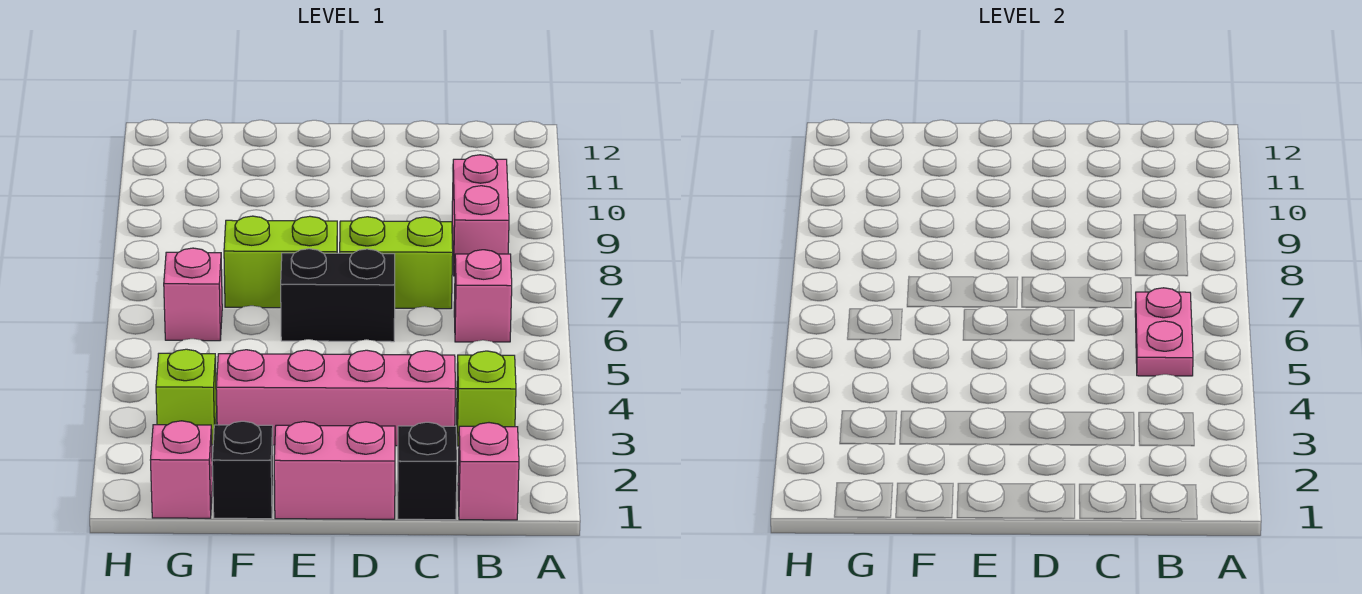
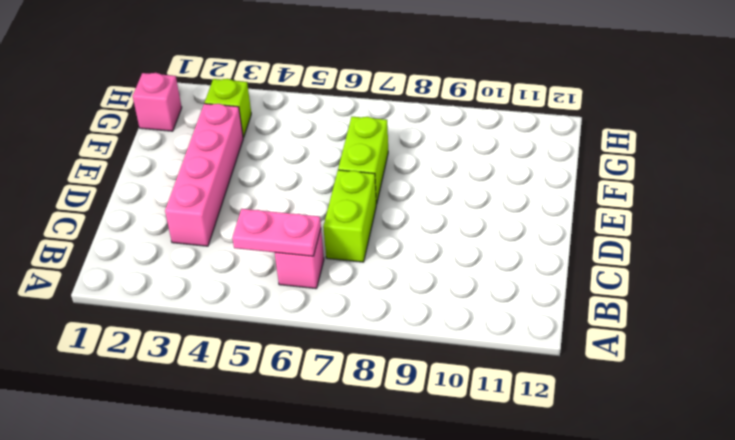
none -> pink brick B1 level 1
none -> lime brick B3 level 1
none -> pink brick B8:B9 level 1

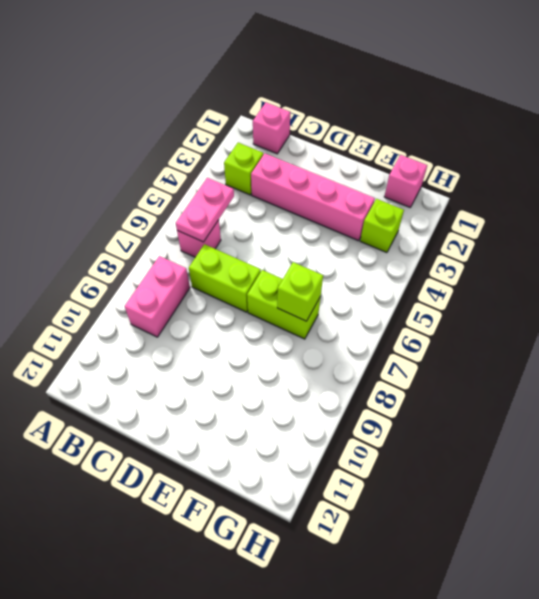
lime brick F7 level 2 -> none
none -> black brick C1 level 1
none -> pink brick D1:E1 level 1
none -> black brick D6:E6 level 1

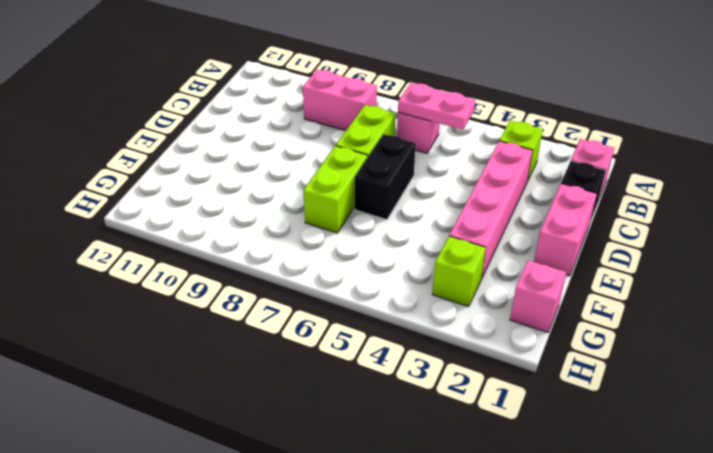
none -> black brick F1 level 1
none -> pink brick G6 level 1

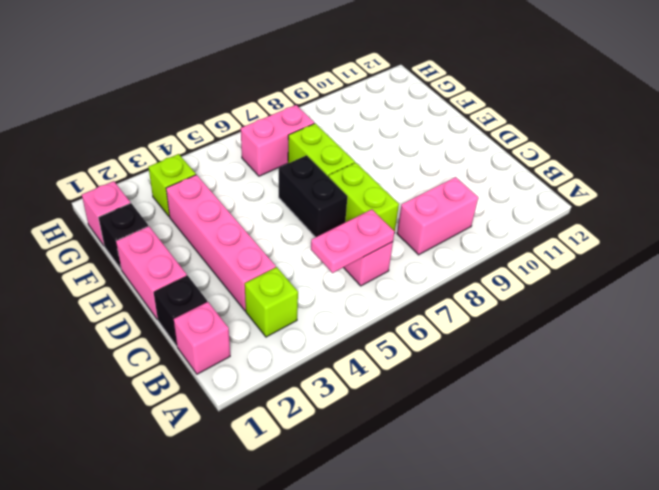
pink brick G6:G7 level 1 -> pink brick G6 level 1

